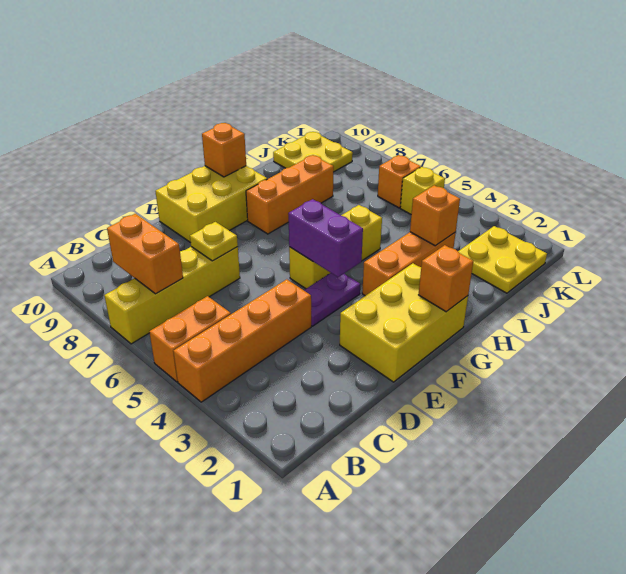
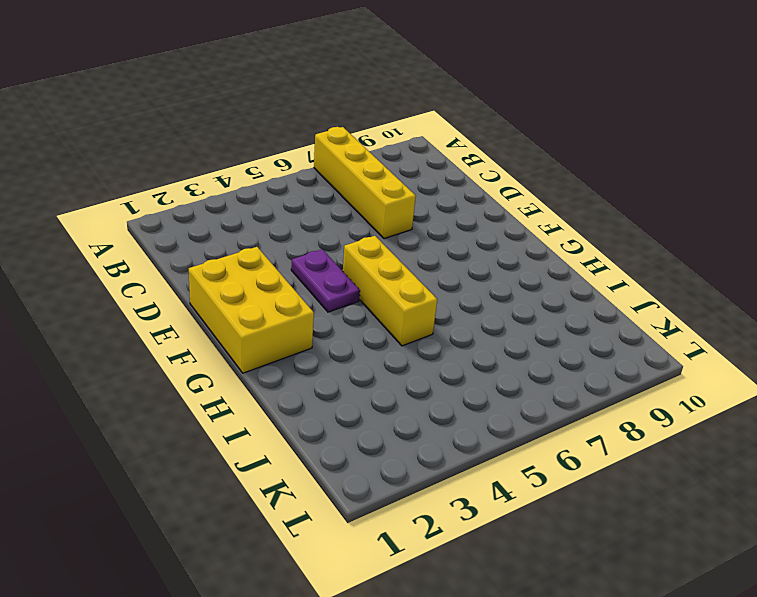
none -> orange brick A4:D4 level 1
none -> orange brick A5:B5 level 1
none -> yellow brick E9:G10 level 1

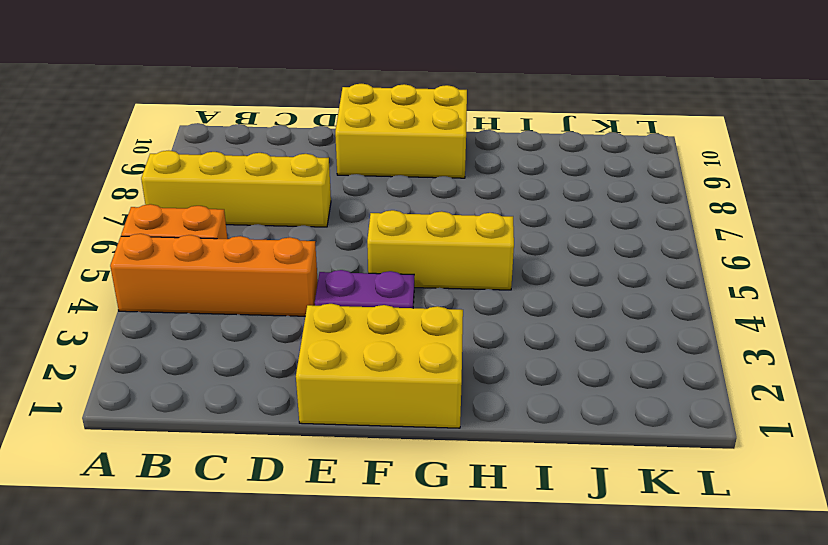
none -> orange brick G3:I3 level 1
none -> orange brick G8:I8 level 1
none -> yellow plate J1:K2 level 1

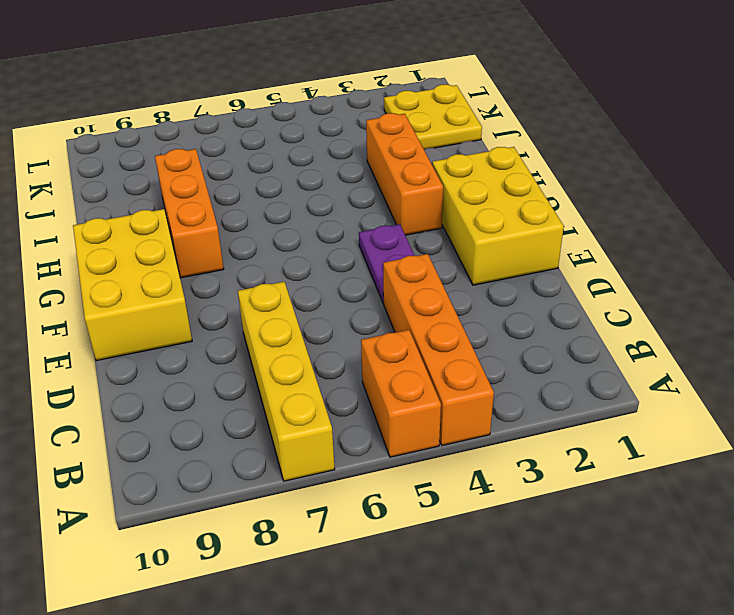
none -> yellow brick F5:H5 level 1
none -> yellow plate J9:K10 level 1
none -> yellow brick K5 level 1

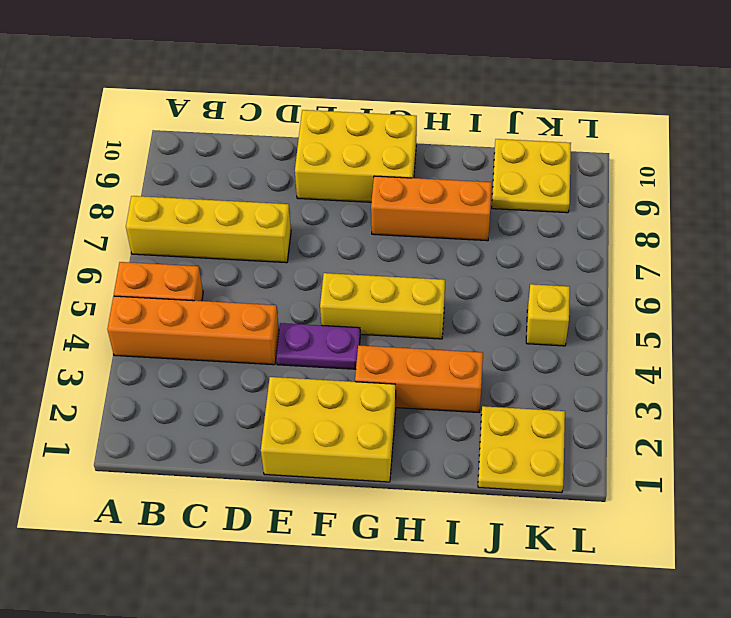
none -> orange brick K6 level 1
none -> orange brick B7:B8 level 2
none -> yellow plate D7 level 2

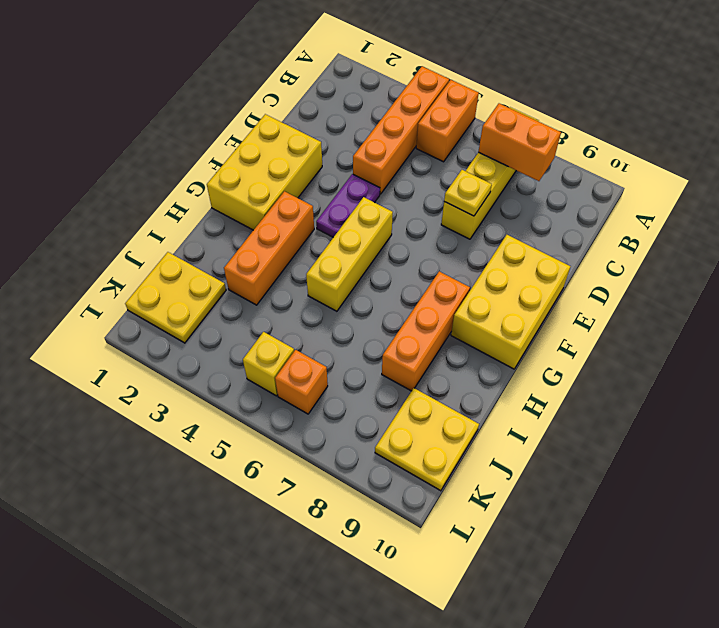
none -> purple brick F4:F5 level 2
none -> orange brick G1 level 2
none -> orange brick G10 level 2

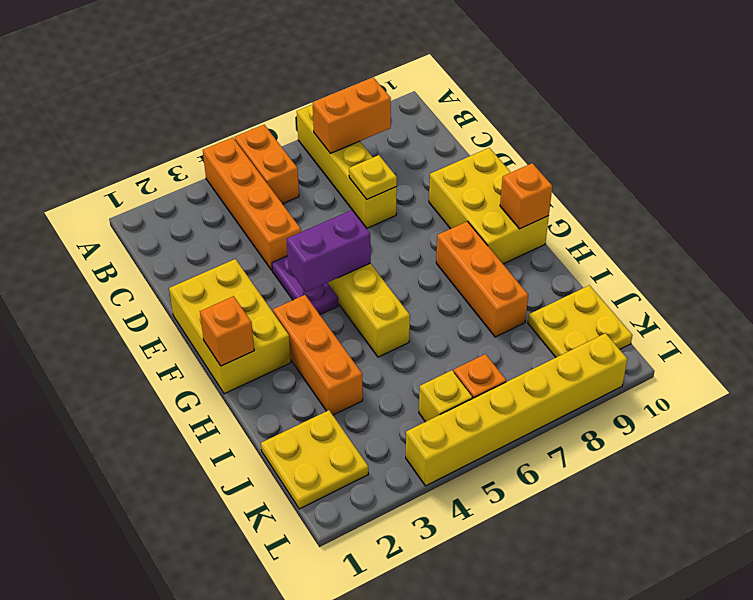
yellow brick L4:L9 level 1 -> none
none -> orange brick I3 level 2

